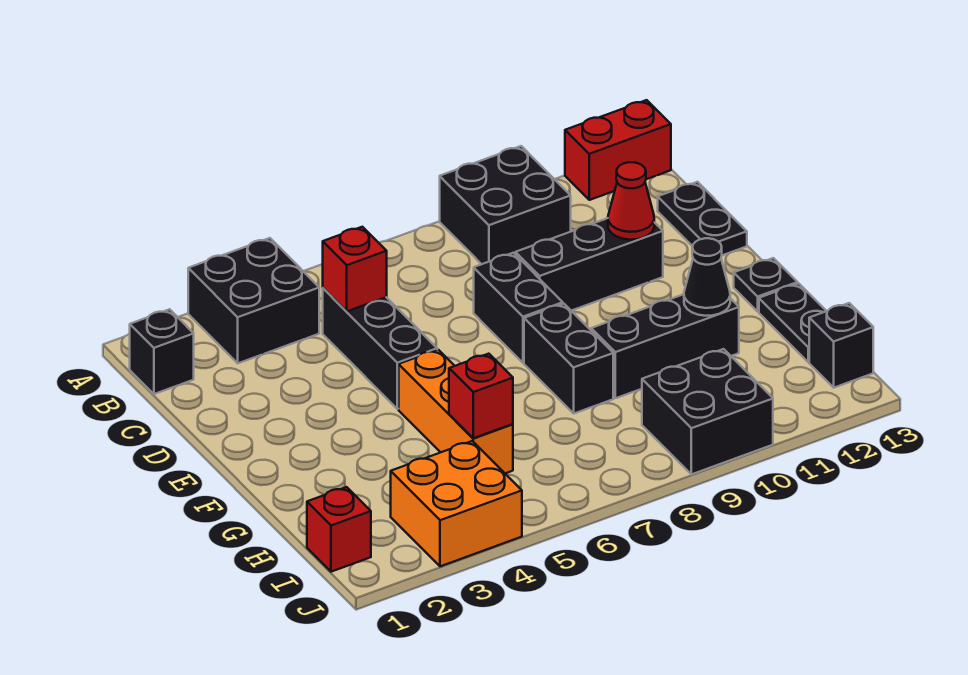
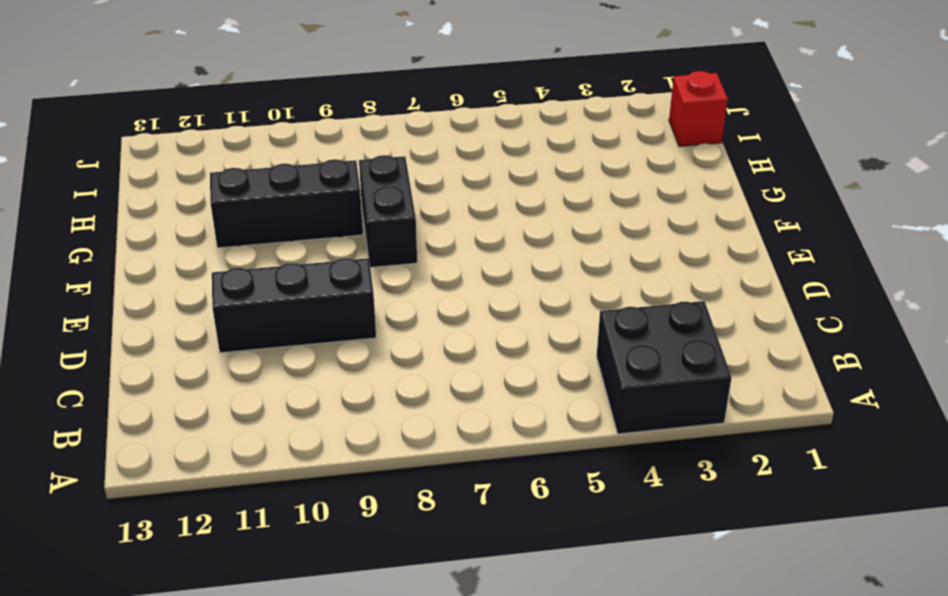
none -> black brick A9:B10 level 1
none -> red brick A12:A13 level 1
none -> black brick B1 level 1

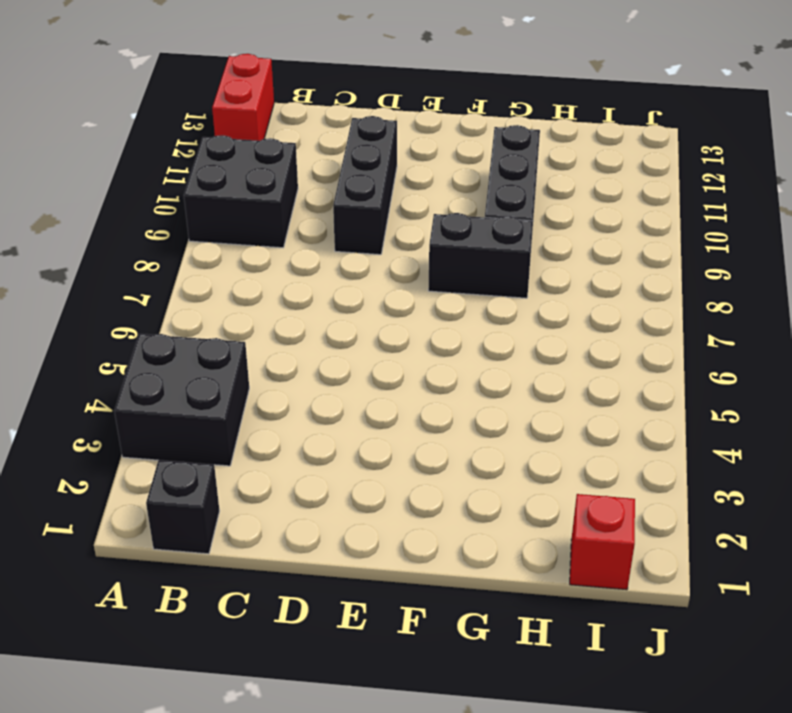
none -> black brick C5:E5 level 1
none -> black plate C13:D13 level 1
none -> black brick D8:E8 level 1

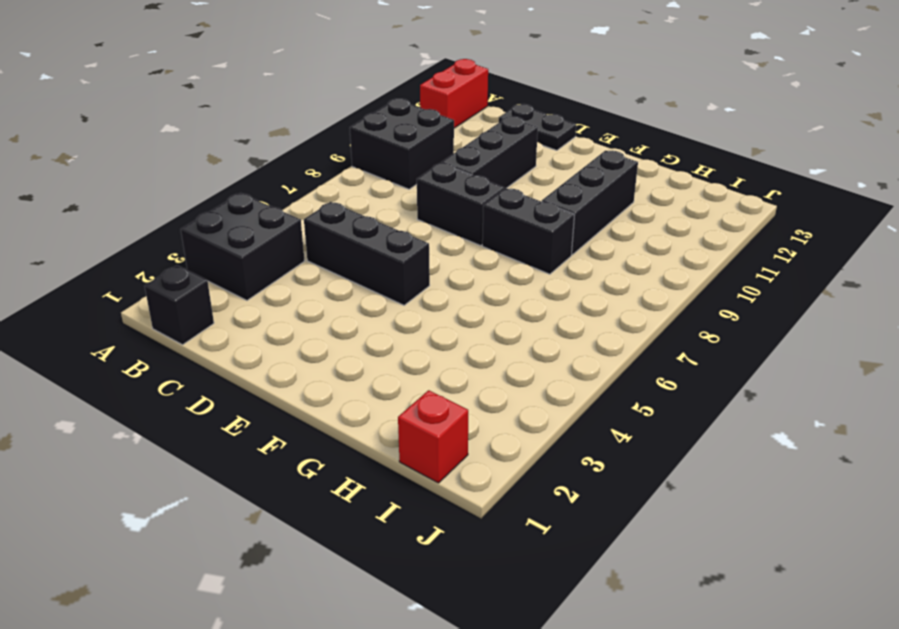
none -> orange brick F5:H5 level 1
none -> black plate F13 level 1
none -> black plate G13:H13 level 1

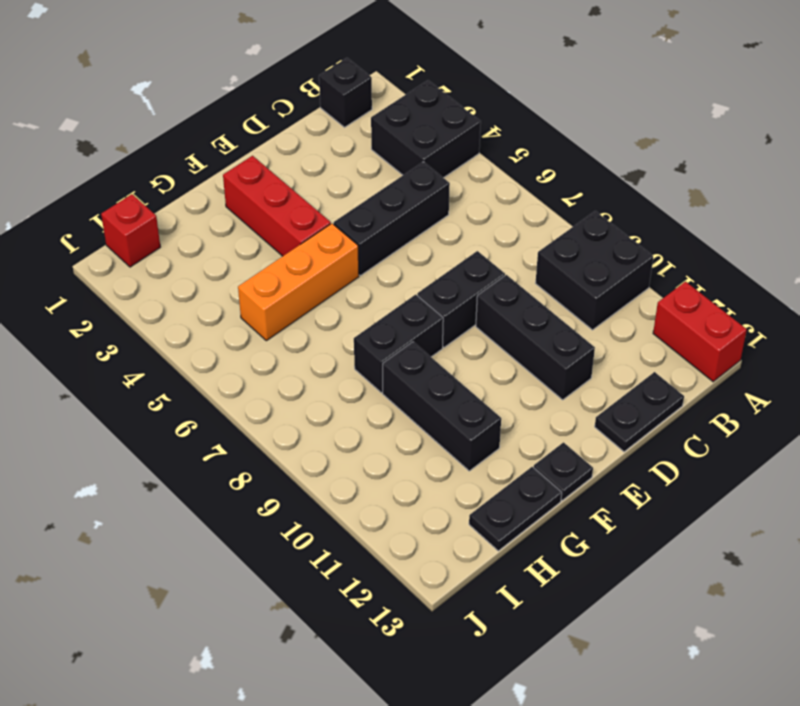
red brick F2:F4 level 1 -> none
none -> orange brick I3:J4 level 1
none -> black brick I9:J10 level 1
none -> black brick I13 level 1

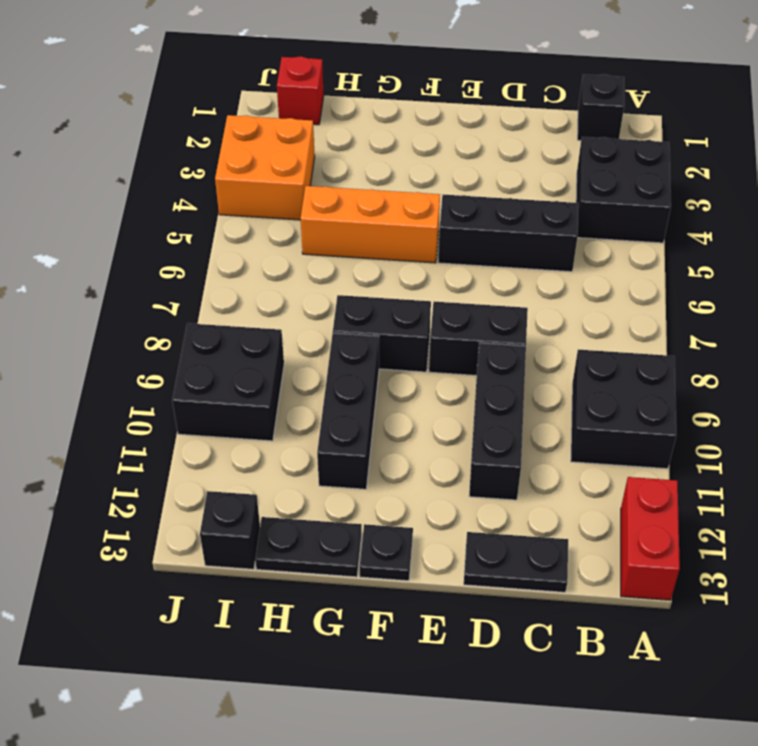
none -> red brick C5 level 2
none -> red cone D11 level 2
none -> black cone G11 level 2

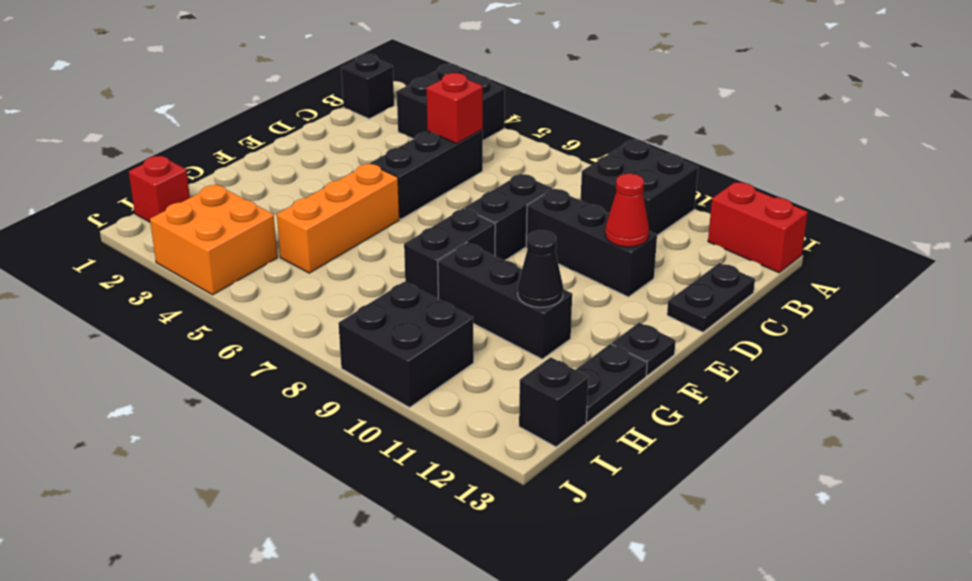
none -> red brick H5 level 2

